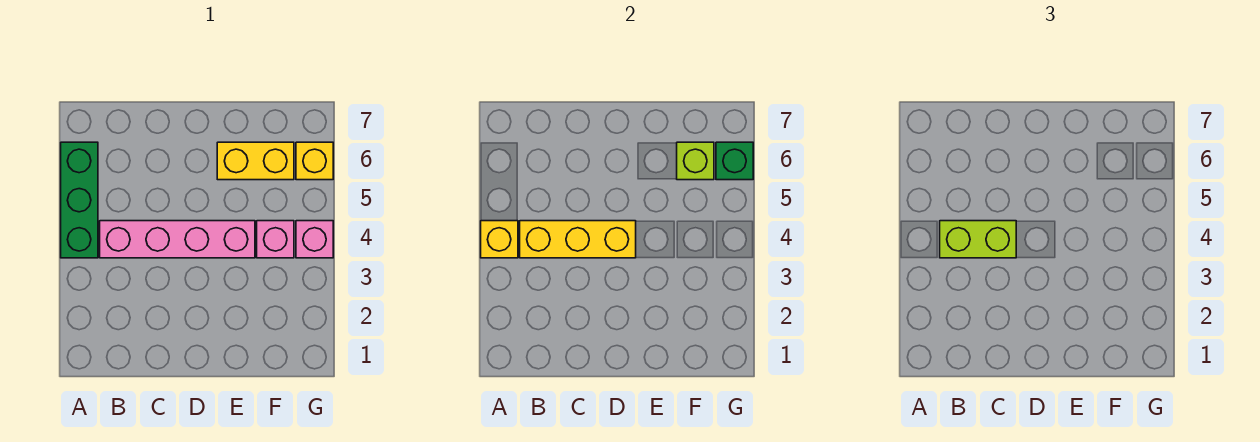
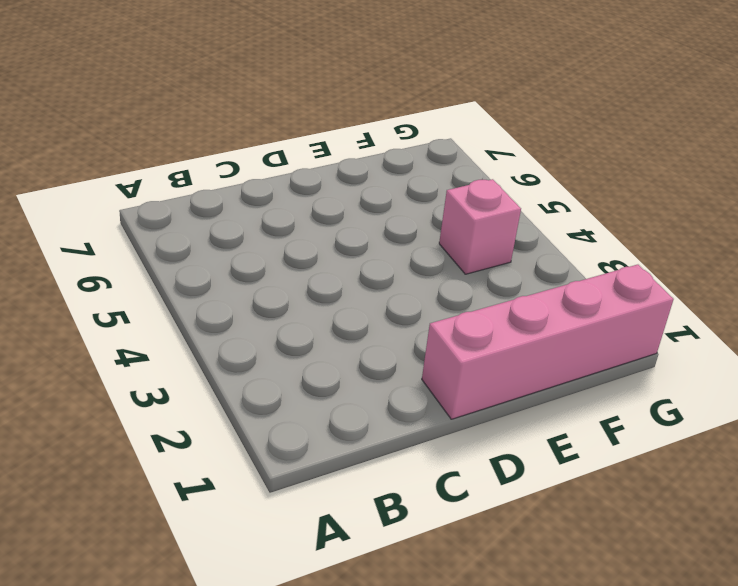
pink brick D1:G1 level 1 -> pink brick B4:E4 level 1
none -> green brick A4:A6 level 1
none -> yellow brick E6:F6 level 1

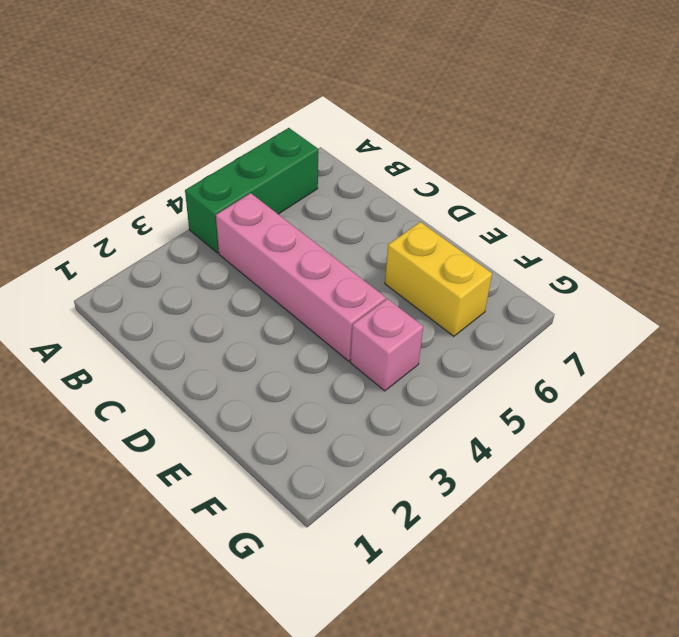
none -> pink brick G4 level 1
none -> yellow brick G6 level 1

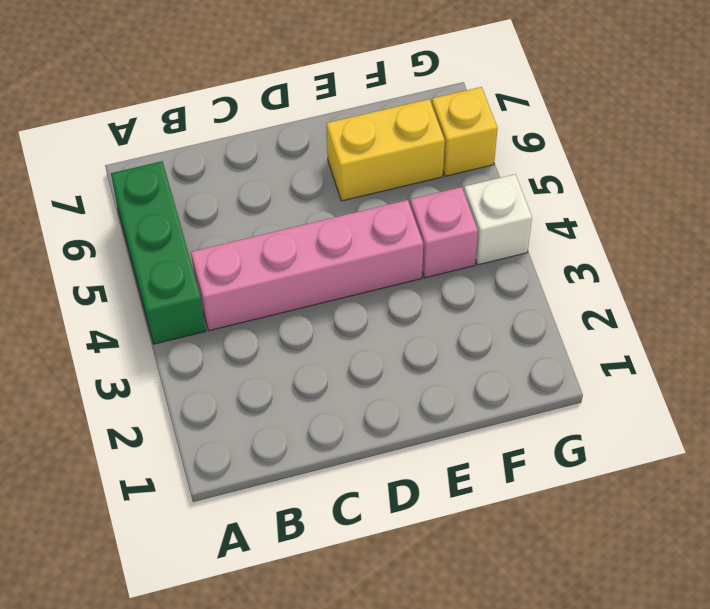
white brick G4 level 1 -> pink brick G4 level 1
none -> yellow brick A4 level 2
none -> yellow brick B4:D4 level 2

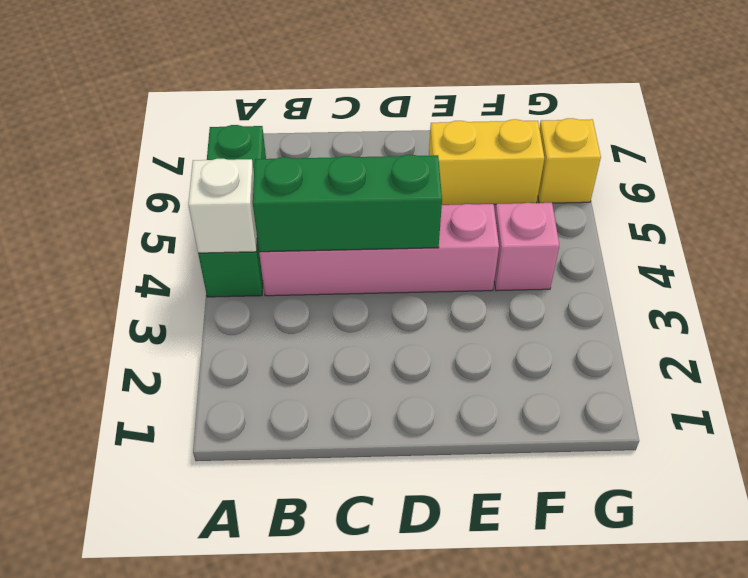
white brick A4 level 2 -> yellow brick A4 level 2
green brick B4:D4 level 2 -> yellow brick B4:D4 level 2
none -> pink brick G4 level 1
none -> lime brick F6 level 2

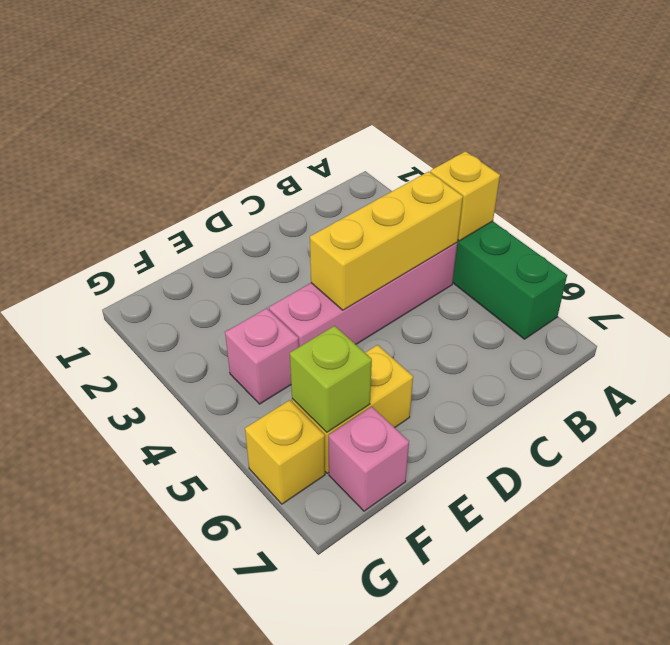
pink brick F7 level 1 -> pink brick G4 level 1
none -> green brick G6 level 2
none -> lime brick B4:C4 level 3

